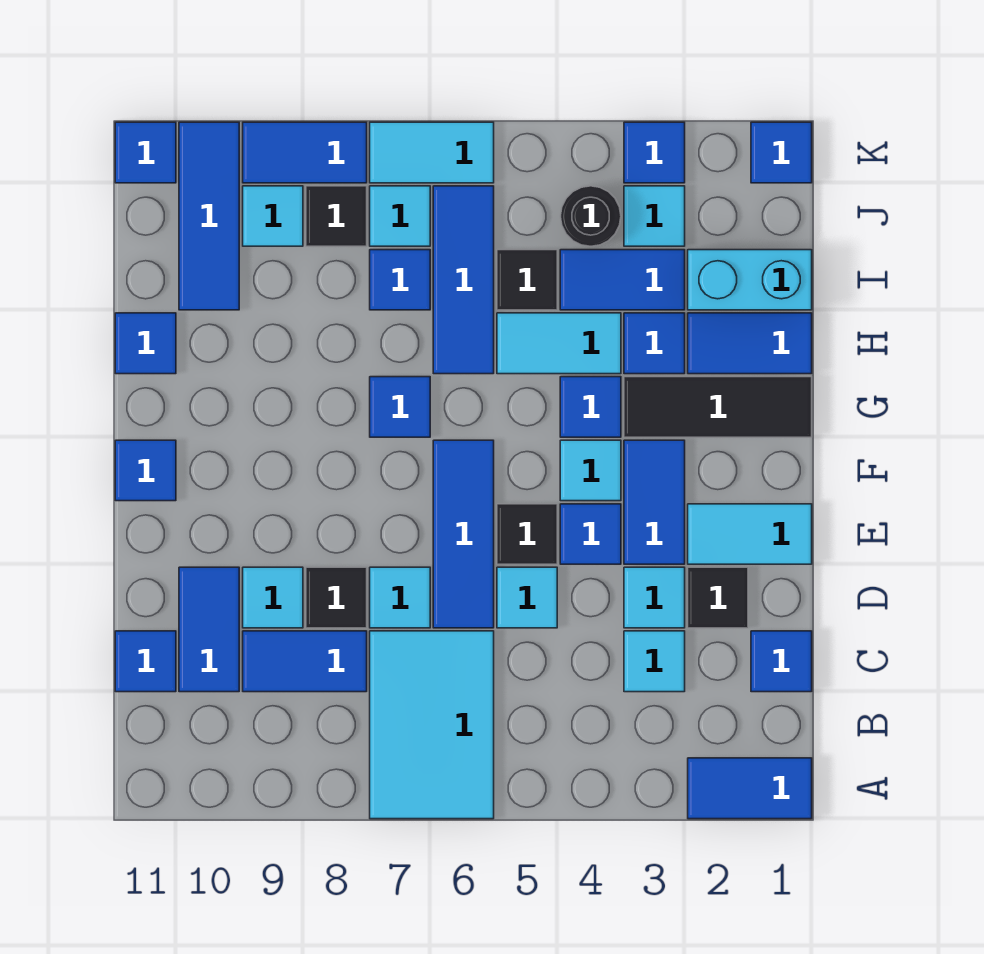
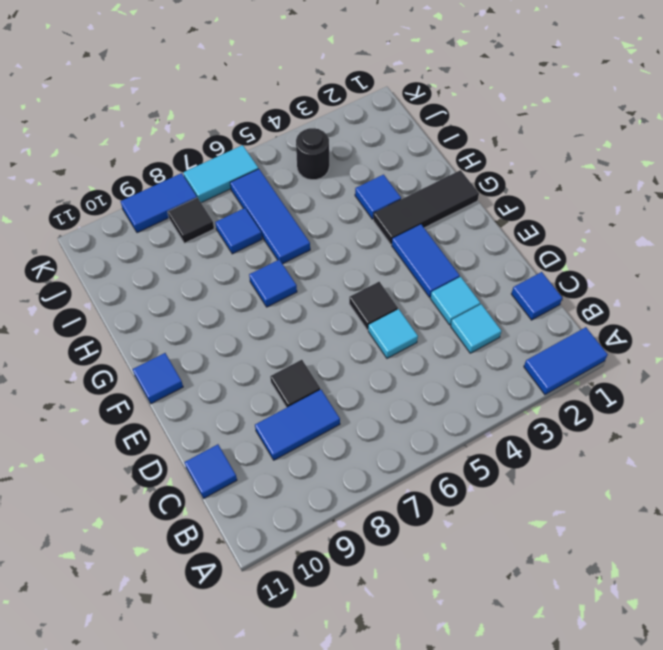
none -> cyan tile A6:C7 level 1
none -> blue tile C10:D10 level 1
none -> black tile D2 level 1
none -> blue tile D6:F6 level 1

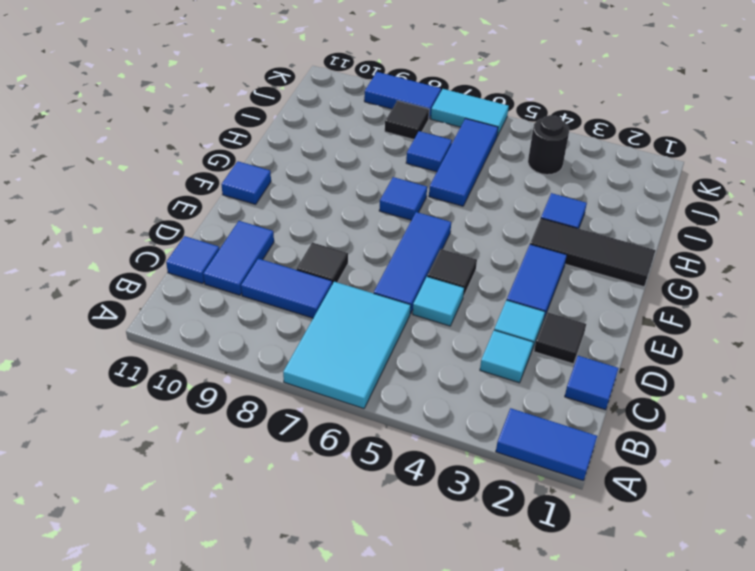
none -> cyan tile D7 level 1
none -> cyan tile D9 level 1
none -> cyan tile E1:E2 level 1
none -> blue tile E4 level 1

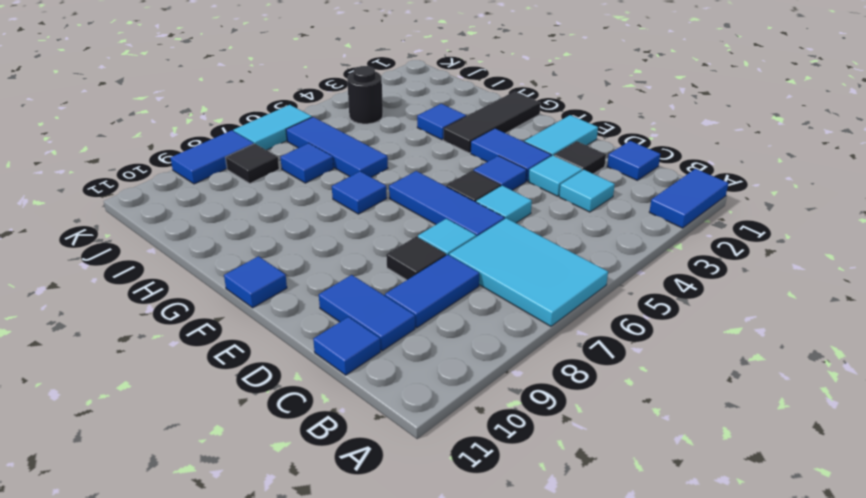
none -> cyan tile D9 level 1
none -> cyan tile F4 level 1
none -> blue tile G4 level 1
none -> blue tile H1:H2 level 1

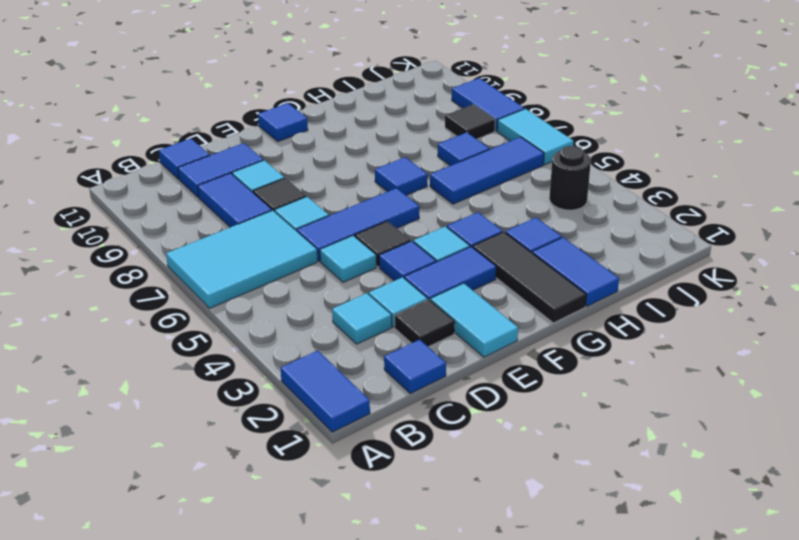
none -> cyan tile H4:H5 level 1
none -> blue tile H11 level 1
none -> cyan brick I1:I2 level 1
none -> blue tile I3:I4 level 1

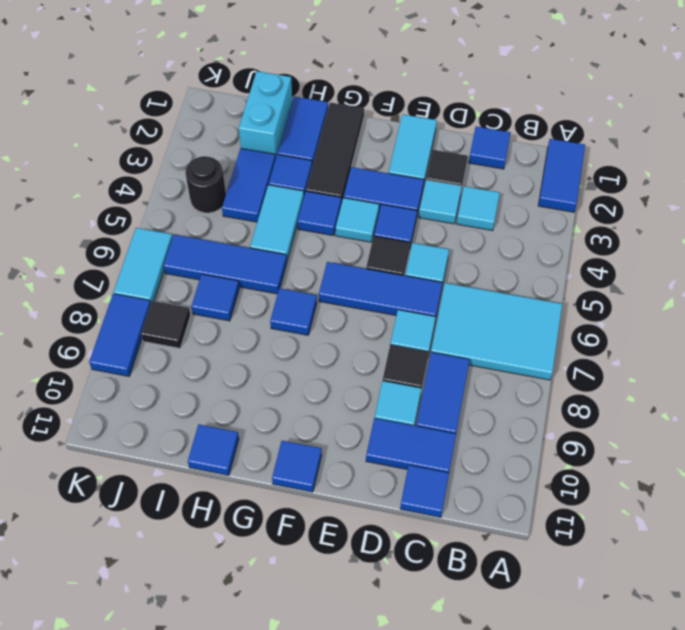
none -> black tile I5 level 1
none -> blue tile I10:K10 level 1
none -> cyan tile J3 level 1
none -> cyan tile J7 level 1

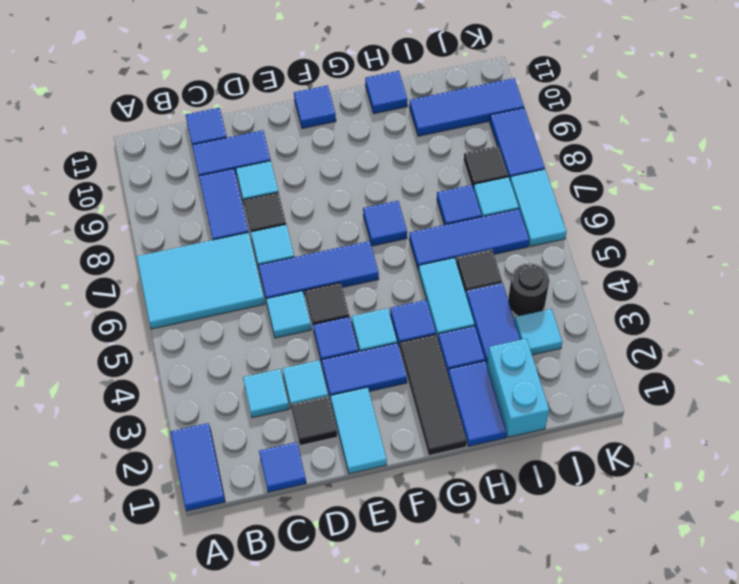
none -> cyan tile J9 level 1
none -> blue tile K1 level 1
none -> blue tile K3 level 1
none -> blue tile K11 level 1

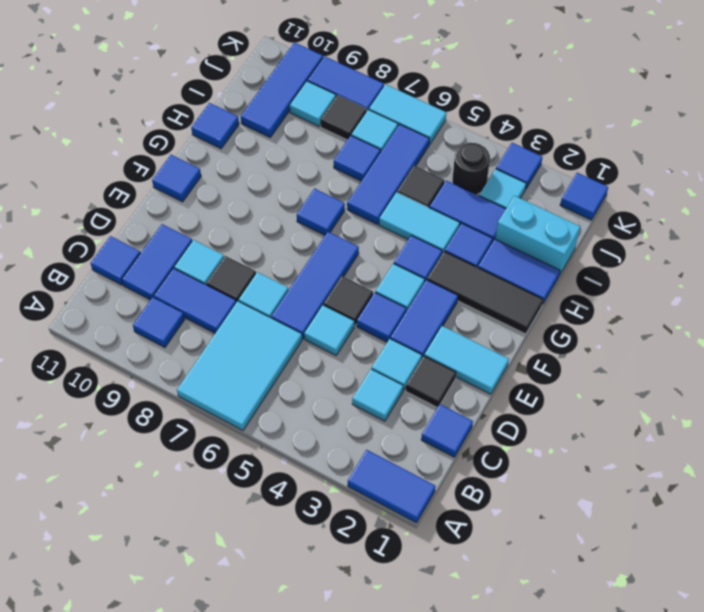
blue tile B9 level 1 -> blue tile K11 level 1

